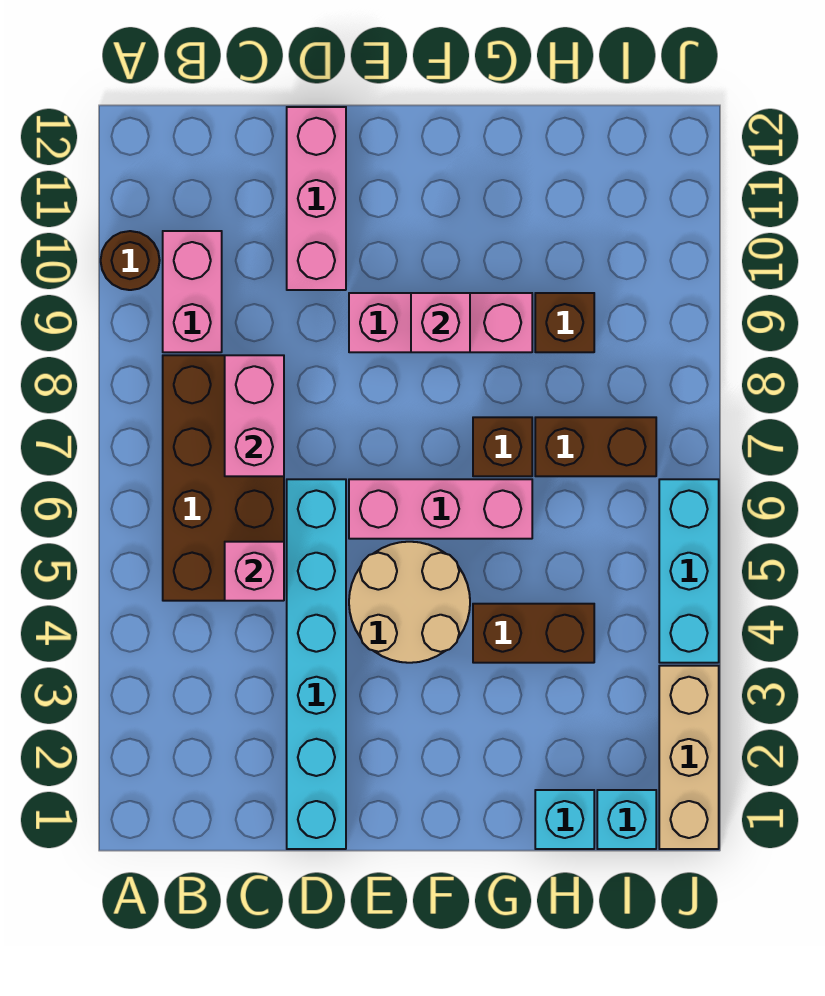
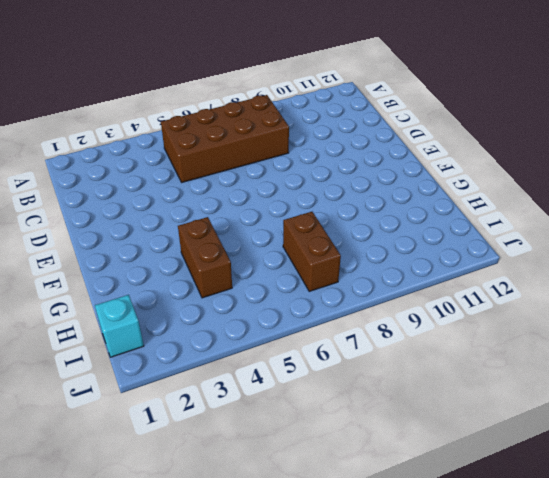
none -> brown round brick A10 level 1
none -> pink brick B9:B10 level 1
none -> cyan brick D1:D6 level 1

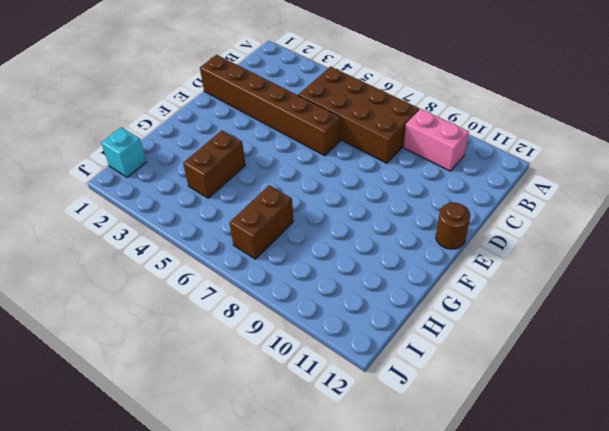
brown brick D1:D6 level 1 -> cyan brick D1:D6 level 1
brown round brick E12 level 1 -> brown round brick A10 level 1
none -> pink brick D10:D12 level 1
none -> tan round brick E4:F5 level 1
none -> pink brick E6:G6 level 1

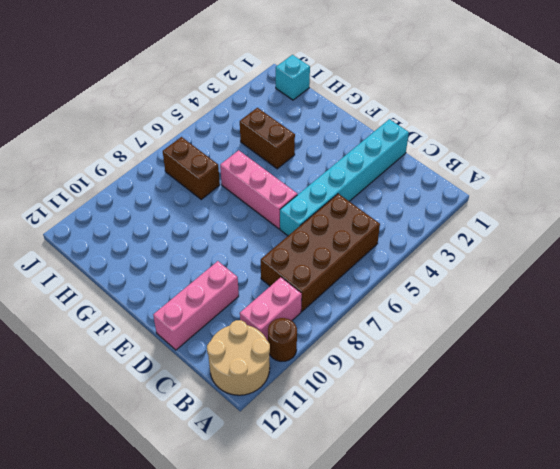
tan round brick A11:B12 level 1 -> tan round brick E4:F5 level 1
none -> pink brick E9:G9 level 1
none -> brown brick G7 level 1
none -> cyan brick H1 level 1

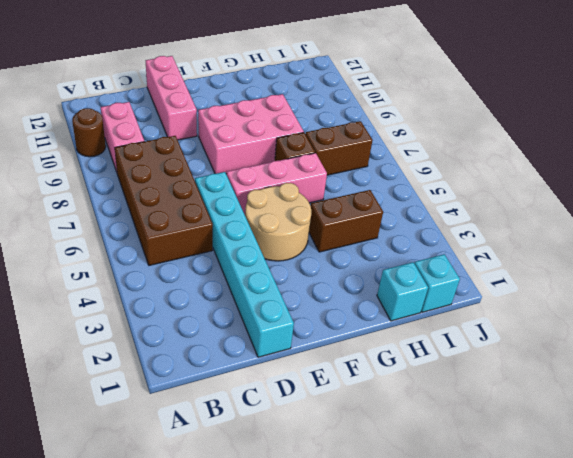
pink brick E8:G9 level 1 -> pink brick E9:G9 level 1
none -> brown brick H9 level 1
none -> tan brick J1:J3 level 1
none -> cyan brick J4:J6 level 1

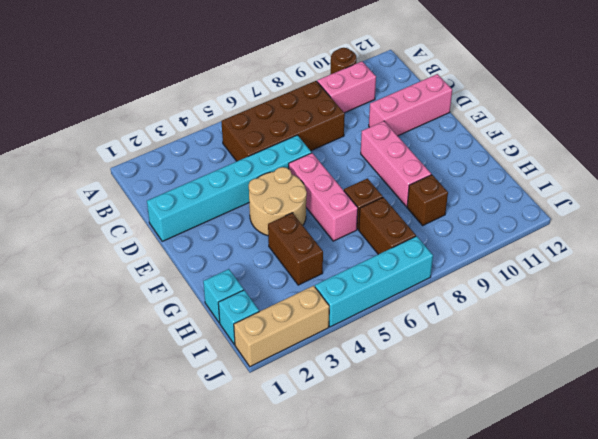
cyan brick J4:J7 level 1 -> cyan brick J4:J6 level 1
none -> pink brick C5 level 2
none -> pink brick C7:C8 level 2
none -> pink brick F9 level 2

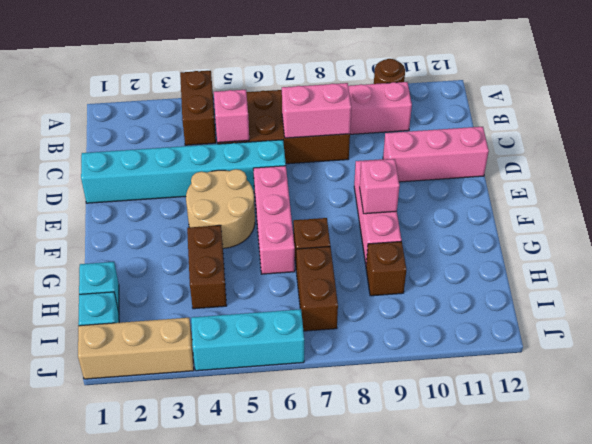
brown brick A4:B4 level 1 -> none

